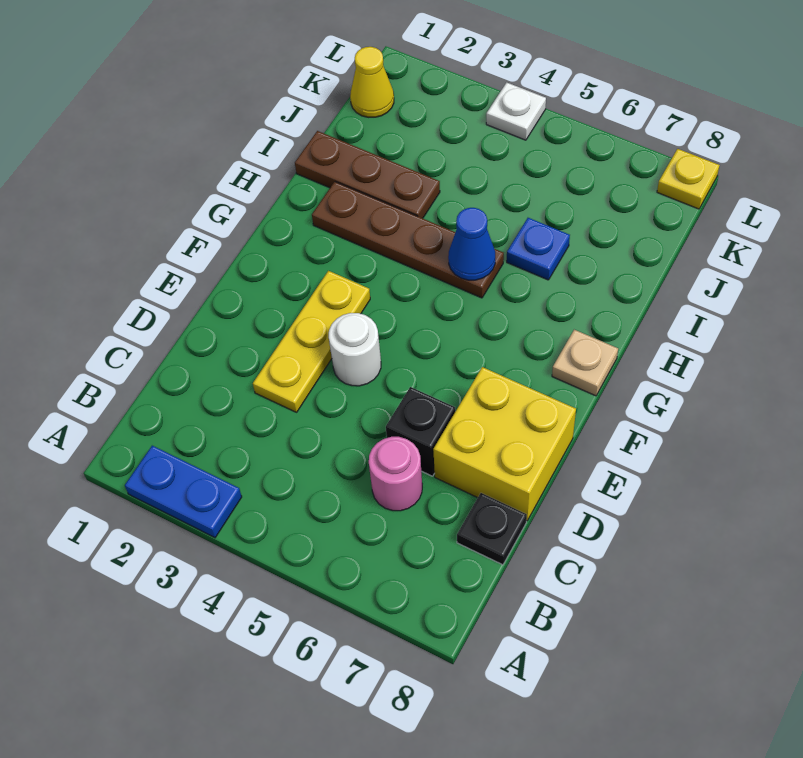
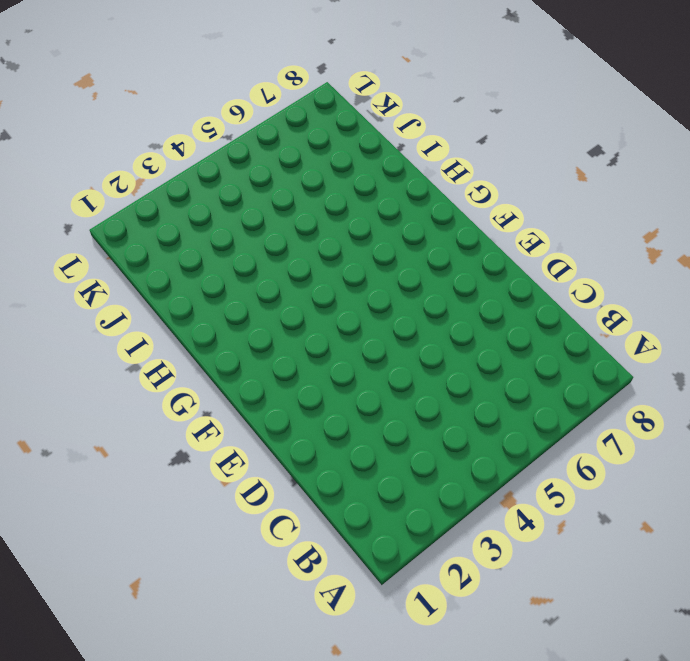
none -> blue plate A2:A3 level 1
none -> pink round brick C6 level 1
none -> black plate C8 level 1

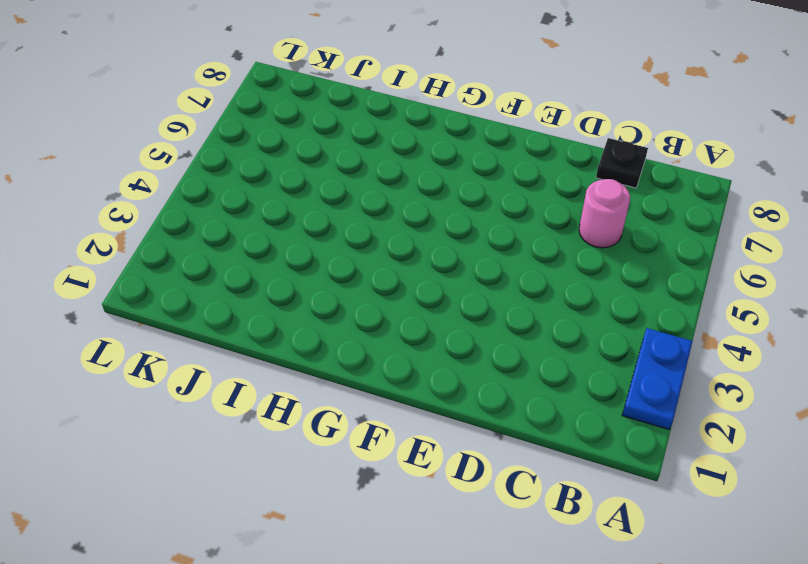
none -> yellow plate D3:F3 level 1
none -> black brick D6 level 1
none -> yellow brick D7:E8 level 1

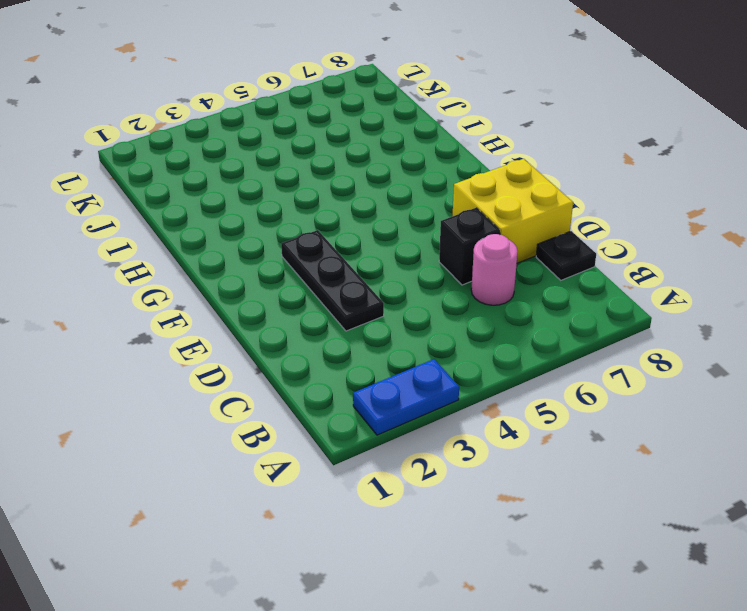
black plate D3:F3 level 1 -> yellow plate D3:F3 level 1
none -> white round brick E4 level 1
none -> tan plate G8 level 1
none -> brown plate H2:H5 level 1

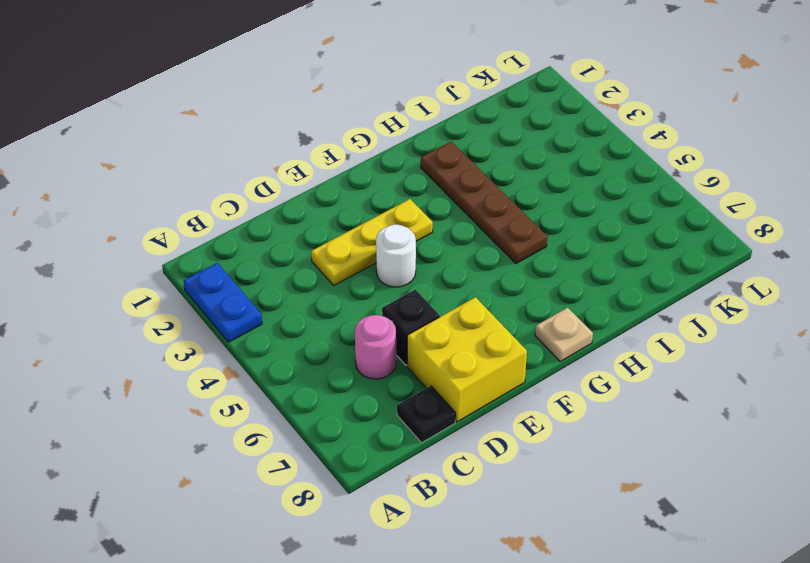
none -> brown plate I1:I3 level 1
none -> blue plate I6 level 1
none -> yellow cone K1 level 1

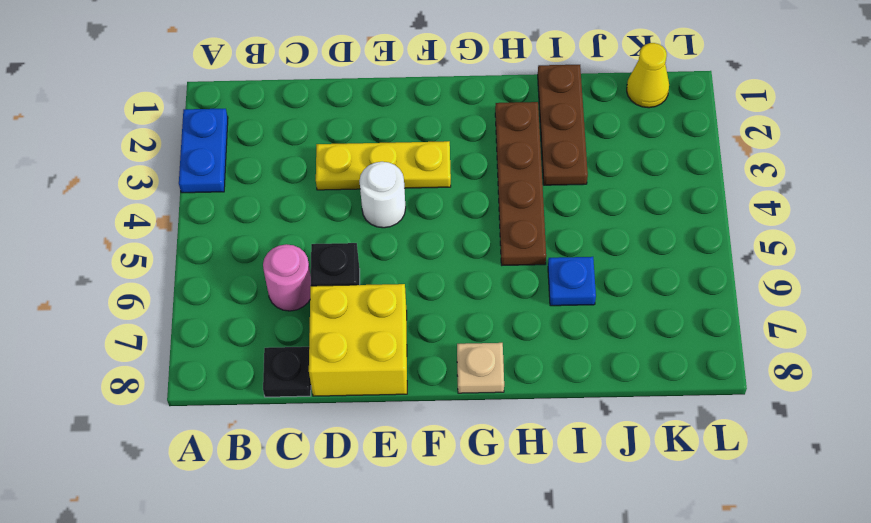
none -> white plate L4 level 1
none -> yellow plate L8 level 1
none -> blue cone H5 level 2

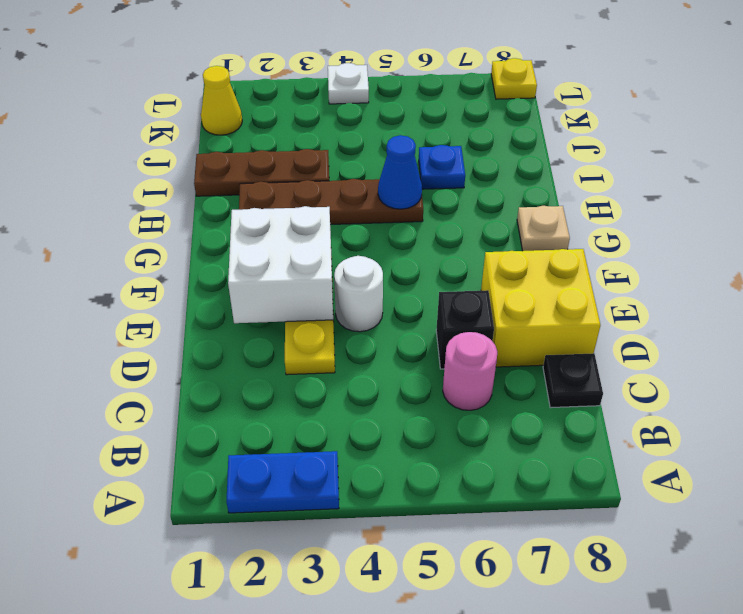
white brick E2:F3 level 2 -> none

